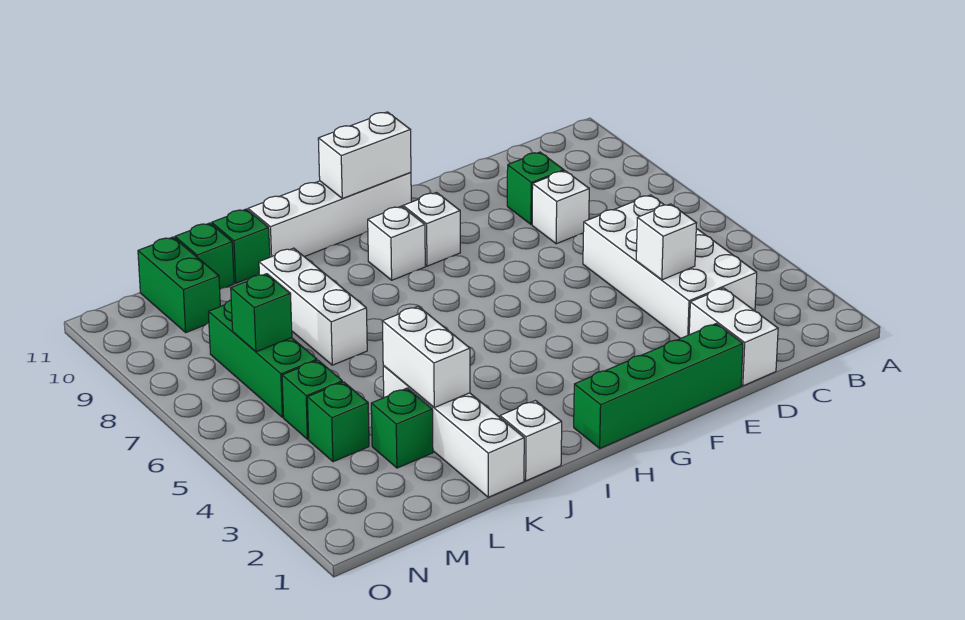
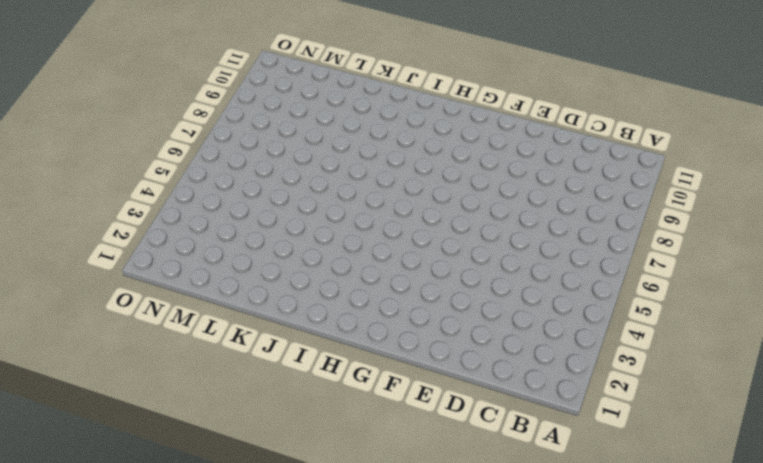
none -> white brick C3:D6 level 1
none -> white brick D1:D2 level 1
none -> white brick D8 level 1

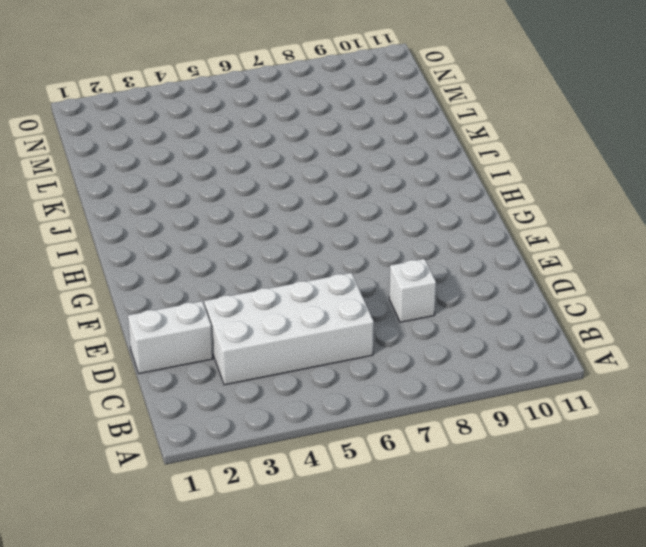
none -> green brick D9 level 1
none -> green brick E1:H1 level 1
none -> white brick G9 level 1

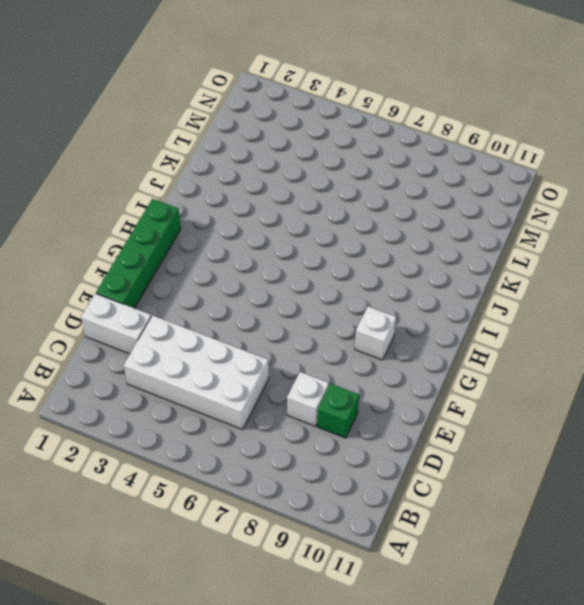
none -> white brick G11:J11 level 1
none -> white brick H9 level 1
none -> white brick J1 level 1

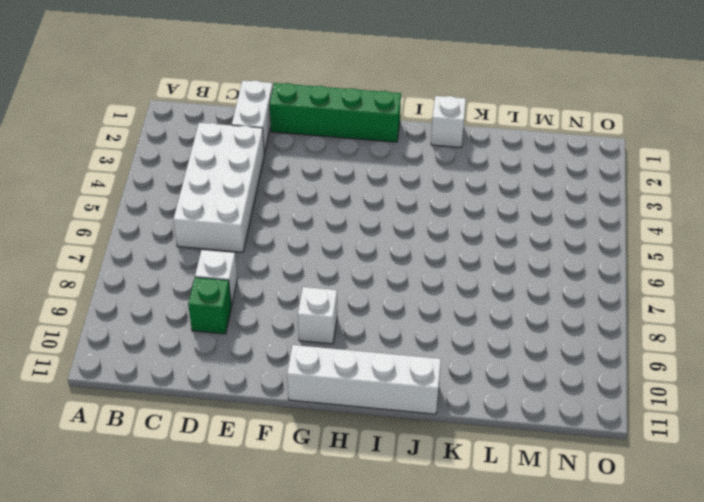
none -> white brick H9 level 1
none -> white brick K1:K4 level 1
none -> white brick K7:K9 level 1

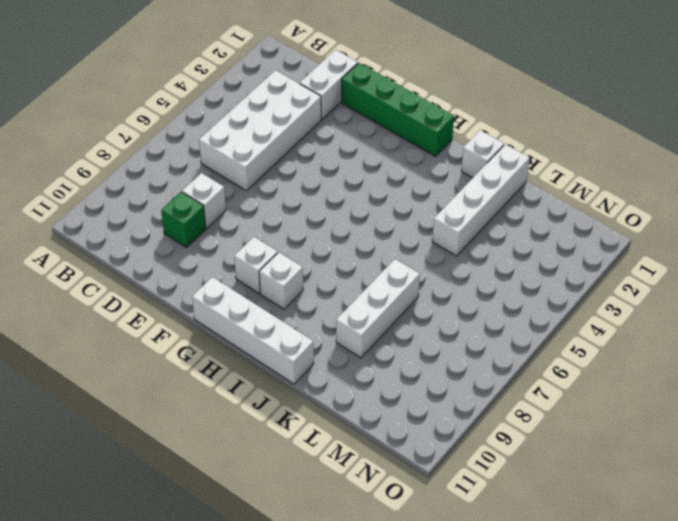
none -> green brick K11 level 1
none -> green brick L3 level 1
none -> green brick L11 level 1

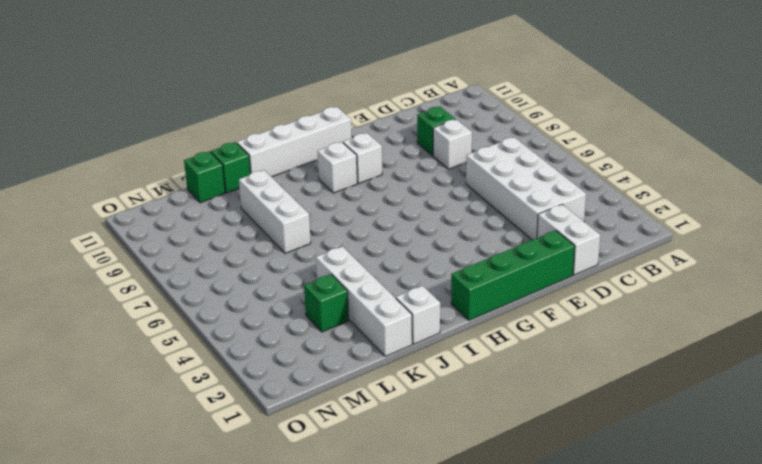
none -> green brick M4 level 1
none -> green brick M5 level 1
none -> green brick M6:M8 level 1

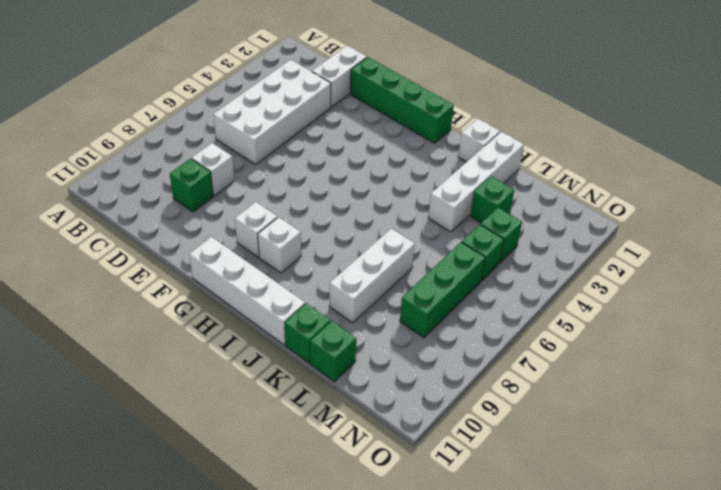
none -> green brick M10:M11 level 1
none -> white brick D4 level 2
none -> white brick G11:H11 level 2

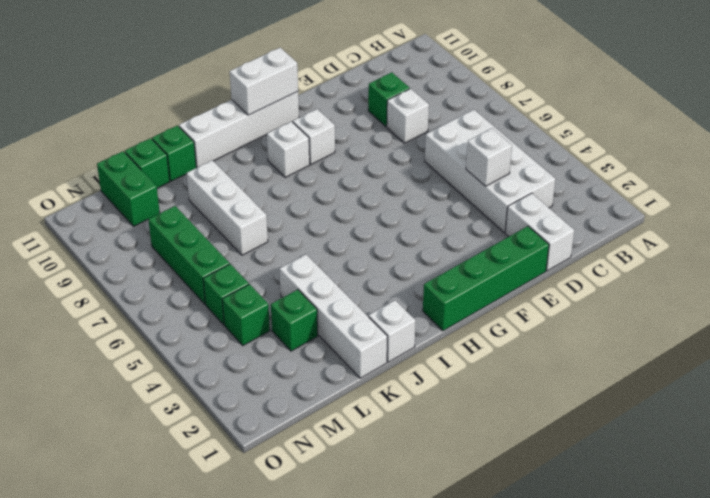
none -> white brick K3:K4 level 2
none -> green brick M7 level 2

